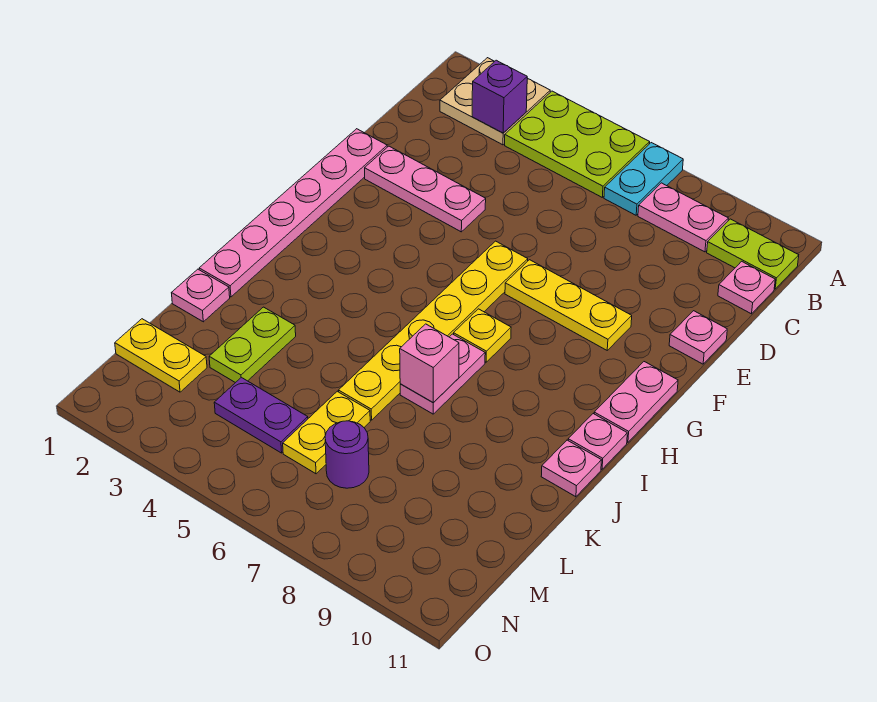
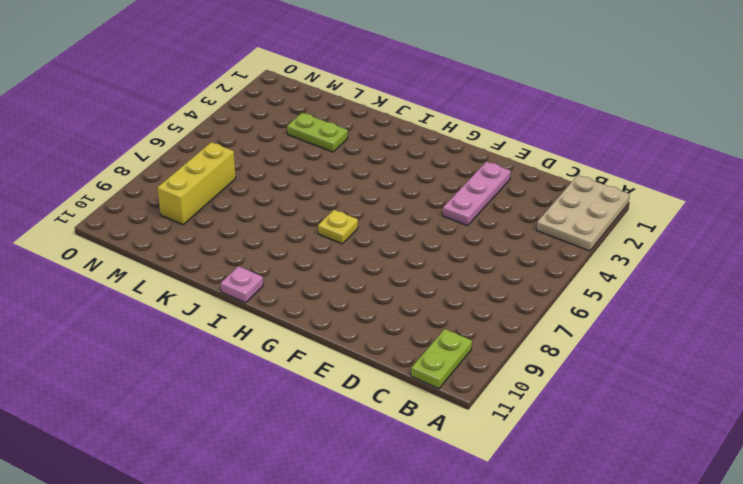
tan plate A1:B3 level 1 -> tan plate A2:B3 level 1
yellow brick M7:M9 level 1 -> purple round brick M7 level 1
none -> lime plate A4:B6 level 1
none -> cyan plate A7:B7 level 1
none -> pink plate B8:B9 level 1

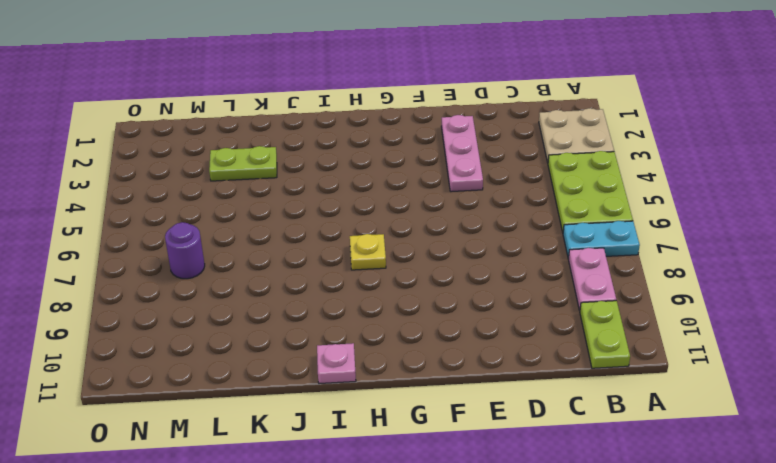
none -> pink plate C11 level 1
none -> pink plate E1:J1 level 1
none -> pink plate E11 level 1

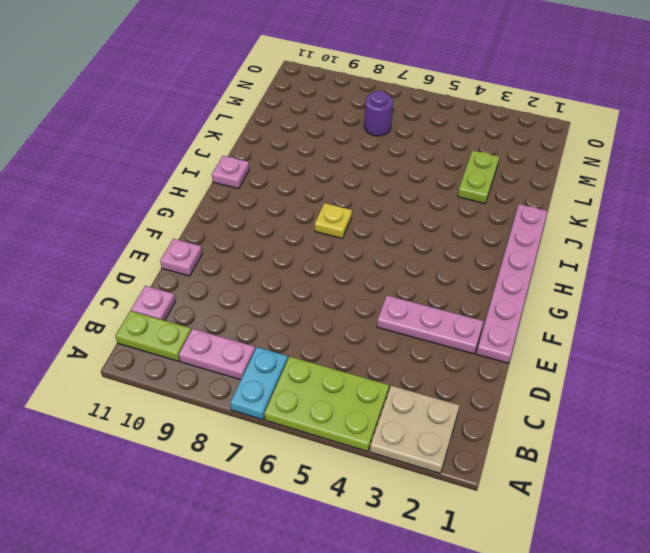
none -> yellow plate F6:K6 level 1
none -> yellow plate F7:F9 level 1
none -> pink plate G11:H11 level 1

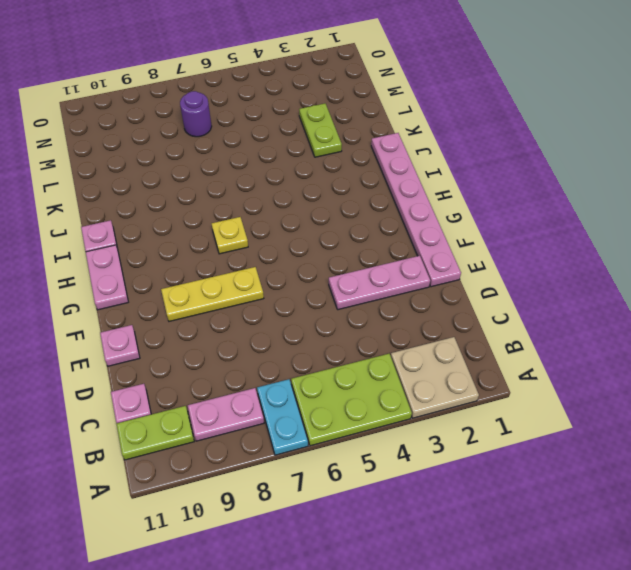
none -> yellow plate F6:K6 level 1
none -> pink plate I7:J7 level 1
none -> pink plate J11 level 1

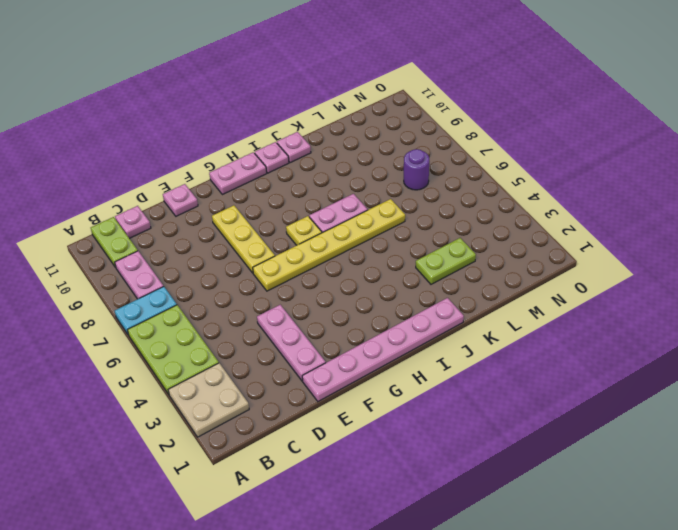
none -> pink plate K1 level 1
none -> yellow plate L6:M6 level 1
none -> yellow plate M1:M2 level 1

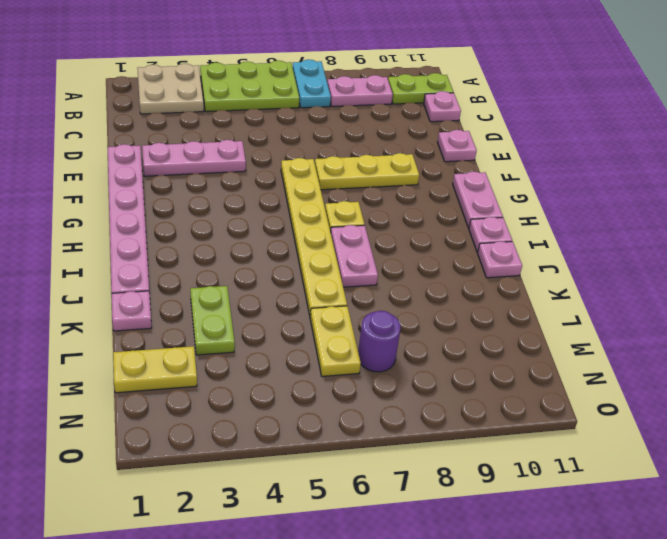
none -> purple plate M4:M5 level 1
none -> purple brick B3 level 2
none -> pink brick J7 level 2

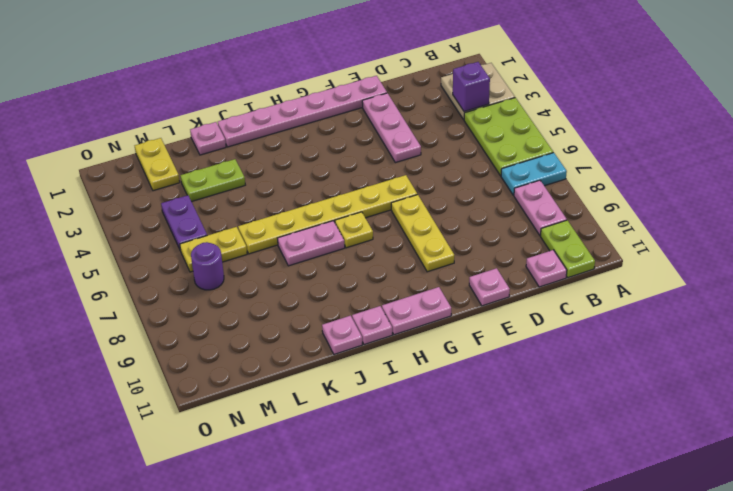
none -> pink brick J7 level 2

